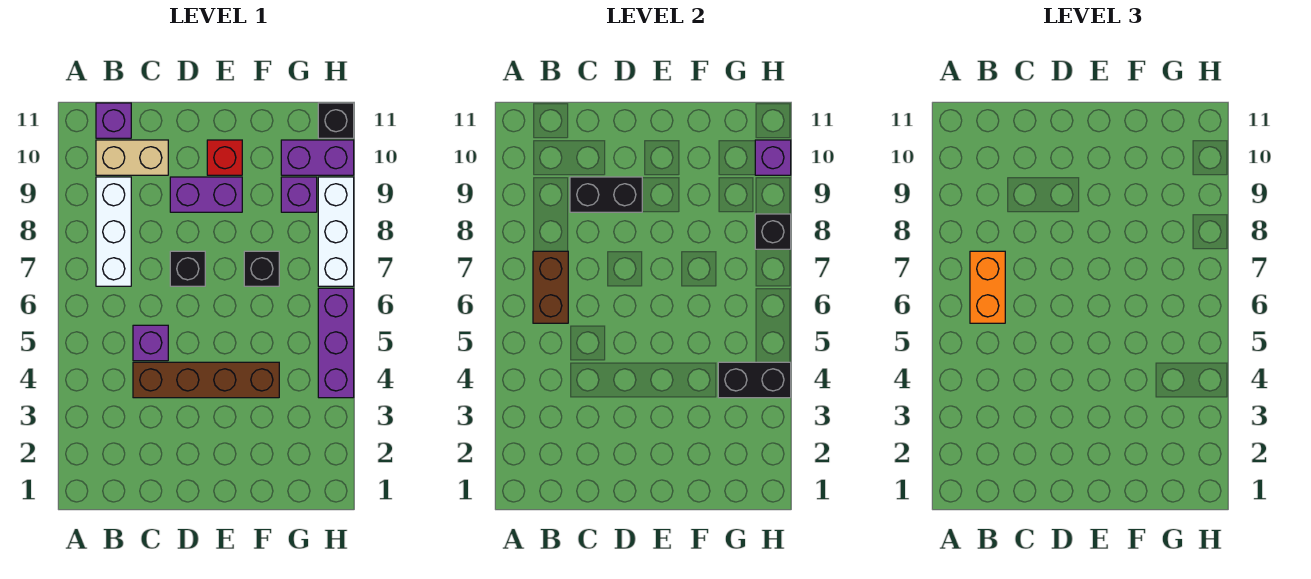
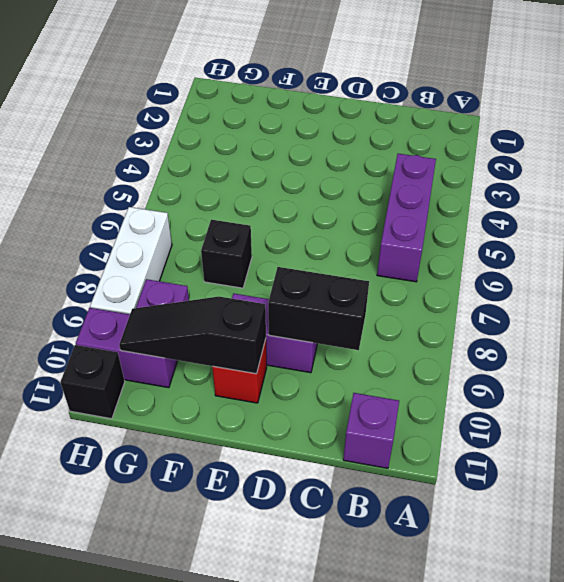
purple brick B4:B6 level 1 -> purple brick H4:H6 level 1
black slope E10:G10 level 2 top E -> none
none -> white brick B7:B9 level 1
none -> tan brick B10:C10 level 1
none -> brown brick C4:F4 level 1

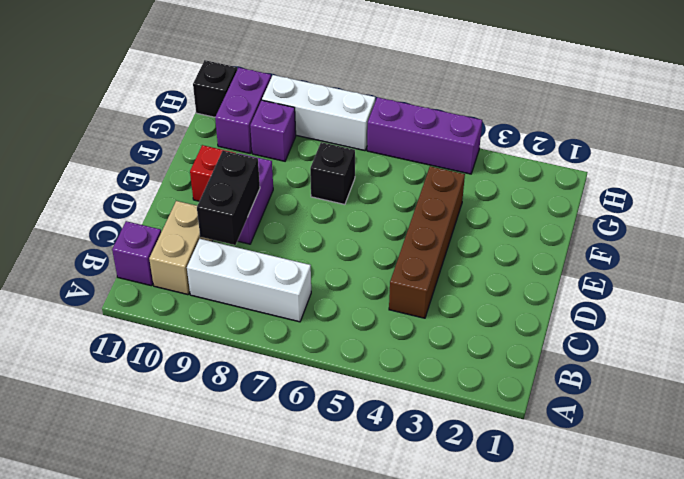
none -> purple brick C5 level 1
none -> black brick D7 level 1
none -> brown brick B6:B7 level 2

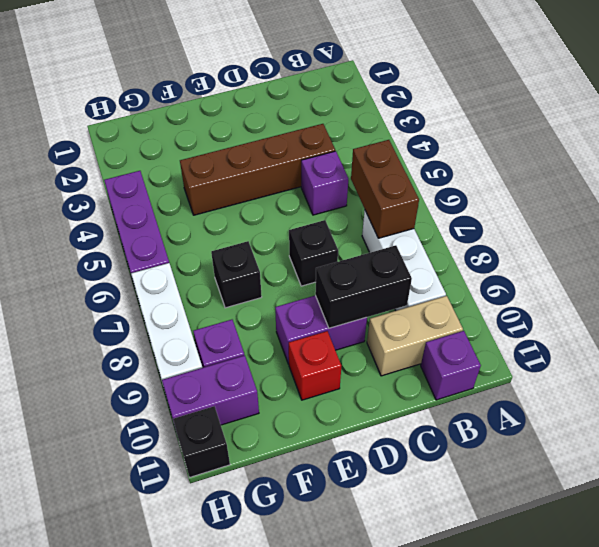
none -> black brick G4:H4 level 2
none -> black brick H8 level 2
none -> purple brick H10 level 2

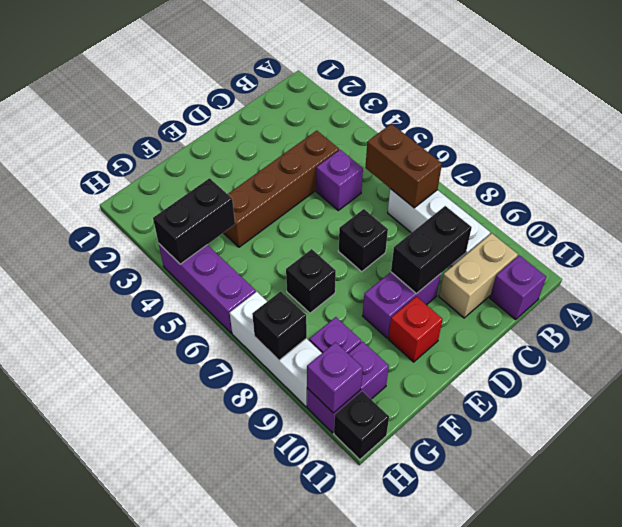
none -> orange brick B6:B7 level 3

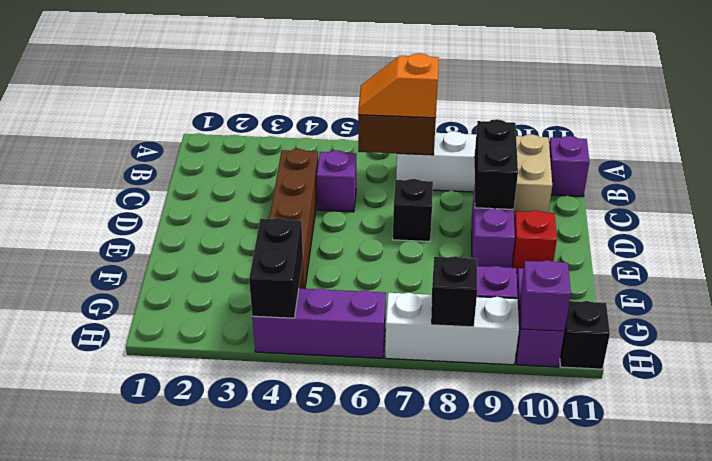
orange slope B6:B7 level 3 top 7 -> orange brick B6:B7 level 3
none -> black brick F7 level 1

